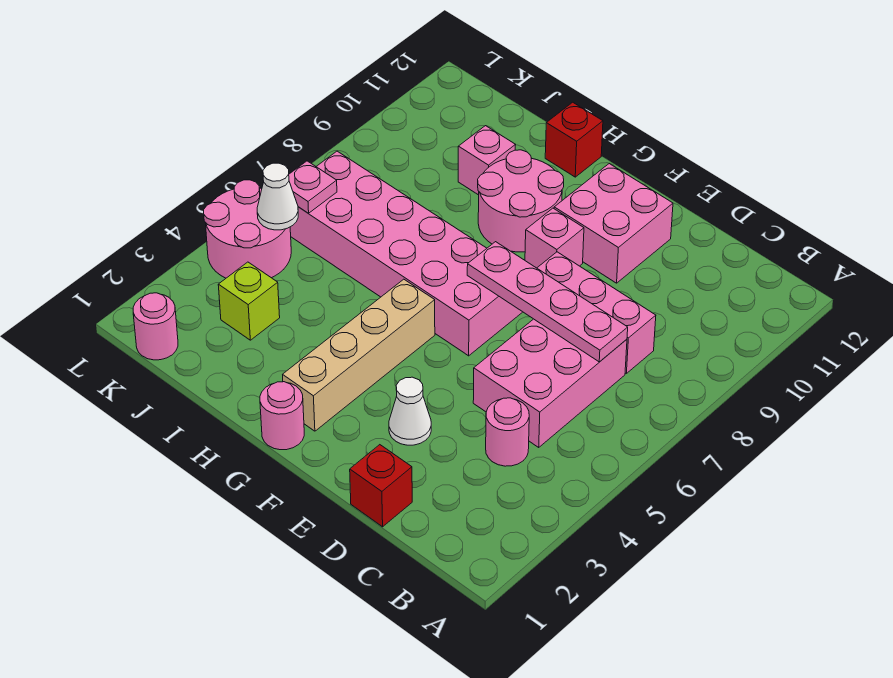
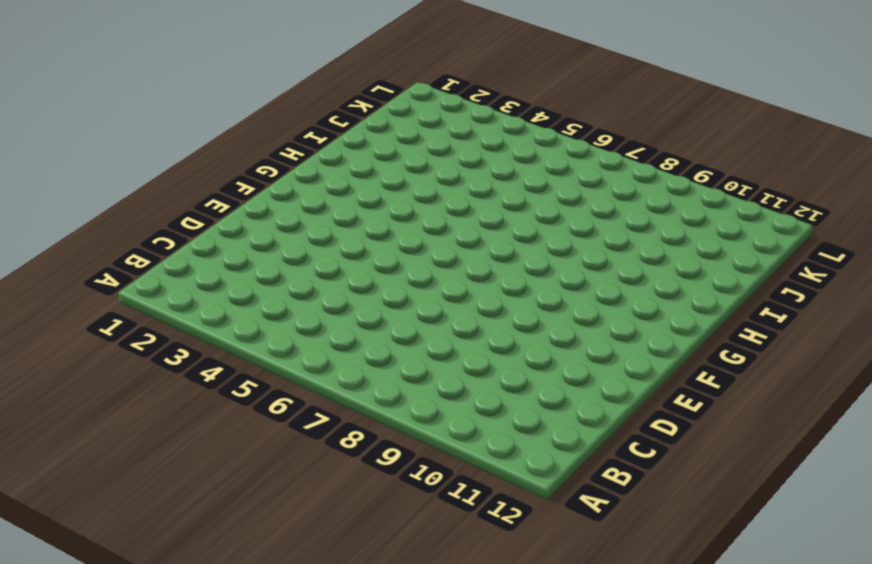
none -> pink round brick C4 level 1
none -> pink brick C5:D7 level 1
none -> pink brick C8:E8 level 1

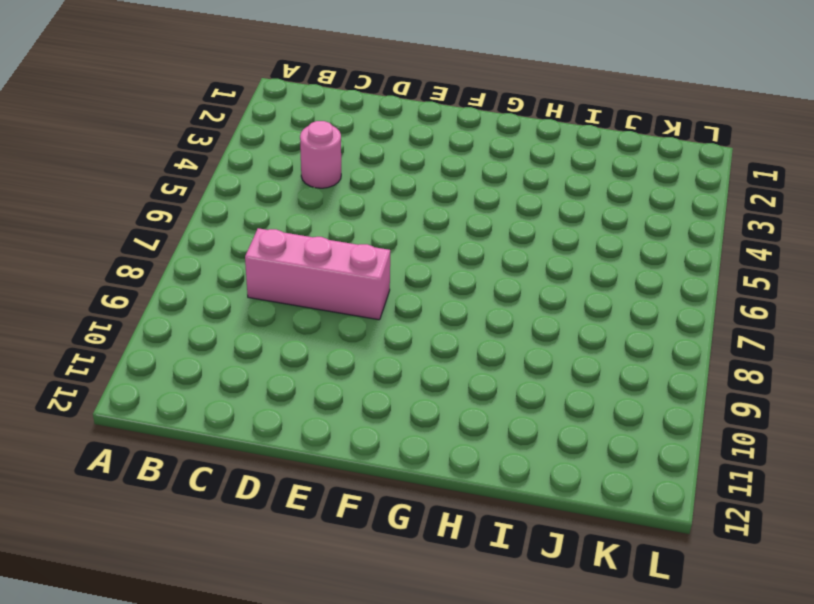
none -> pink brick C5:D7 level 1
none -> red brick D1 level 1
none -> white cone E3 level 1

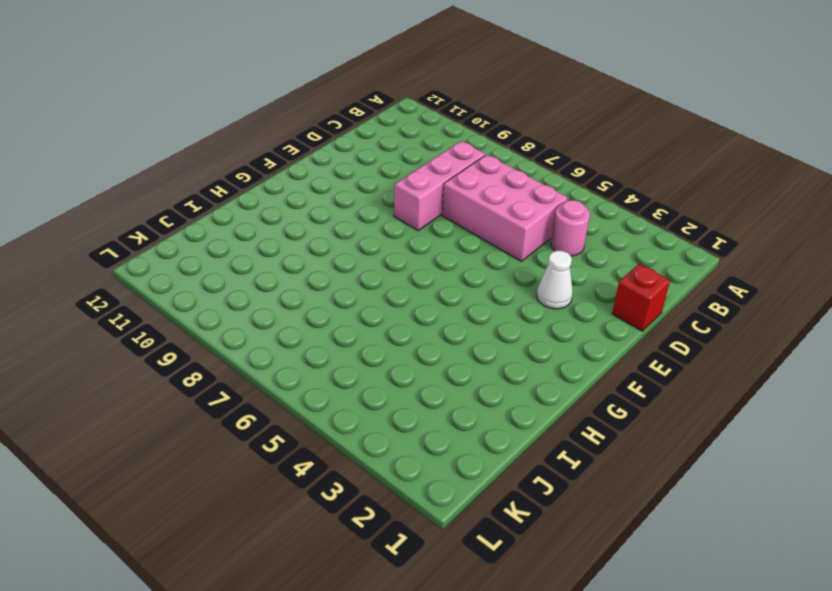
none -> pink brick E10:F11 level 1
none -> pink brick F6:K7 level 1
none -> pink brick F9 level 1

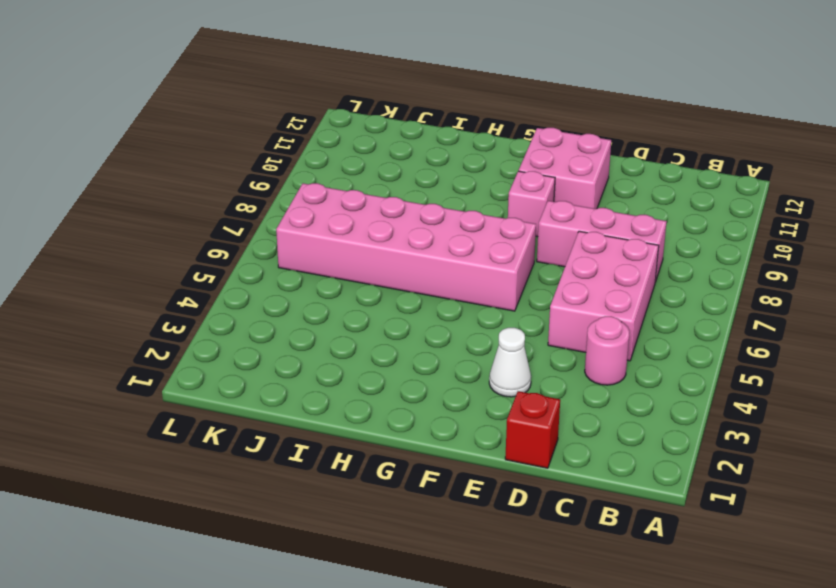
none -> pink round brick G1 level 1
none -> tan brick G2:G5 level 1
none -> pink round brick G9:H10 level 1

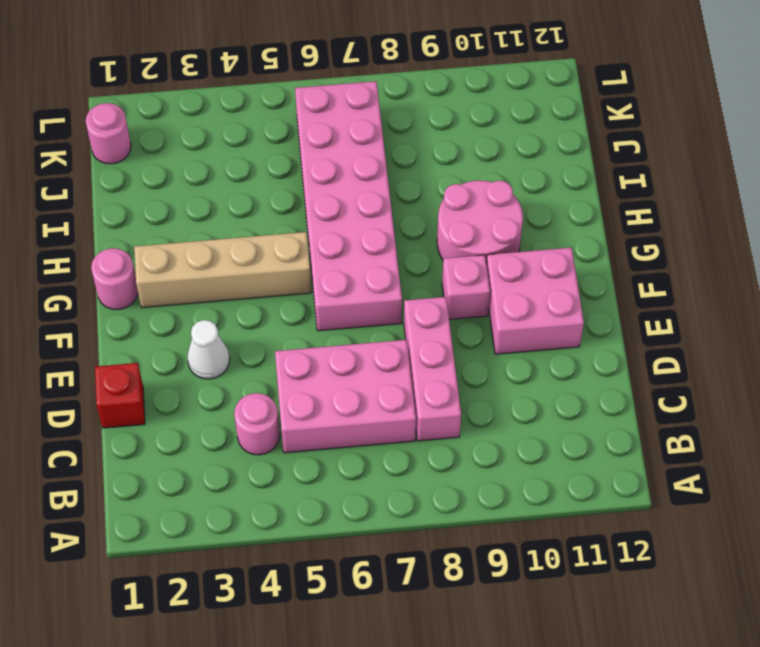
none -> red brick H12 level 1
none -> pink brick I10 level 1
none -> lime brick J3 level 1

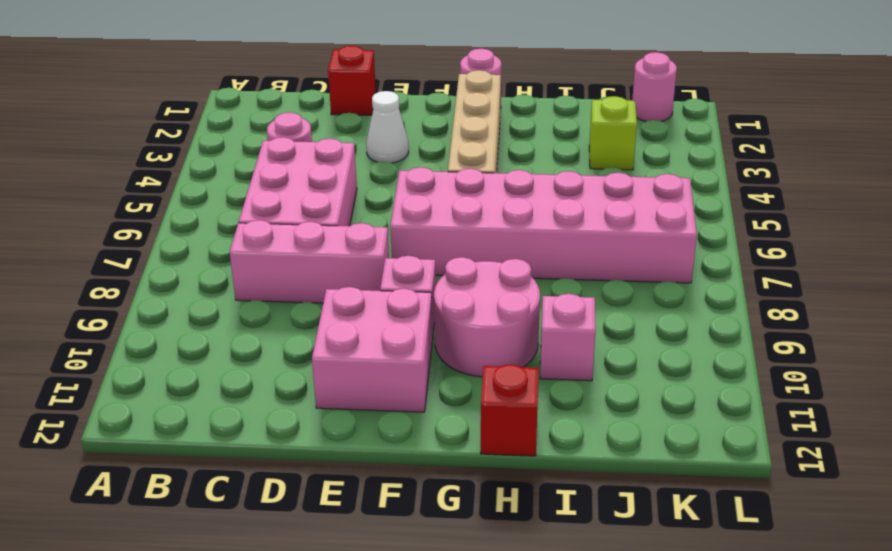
none -> pink round brick K4:L5 level 1
none -> pink plate C7:F7 level 2
none -> white cone K5 level 2

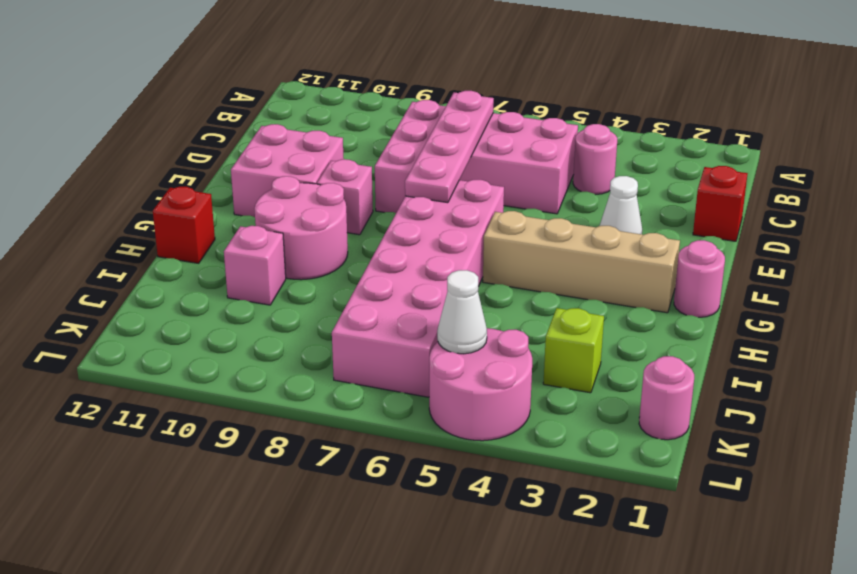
none -> pink plate K6 level 2

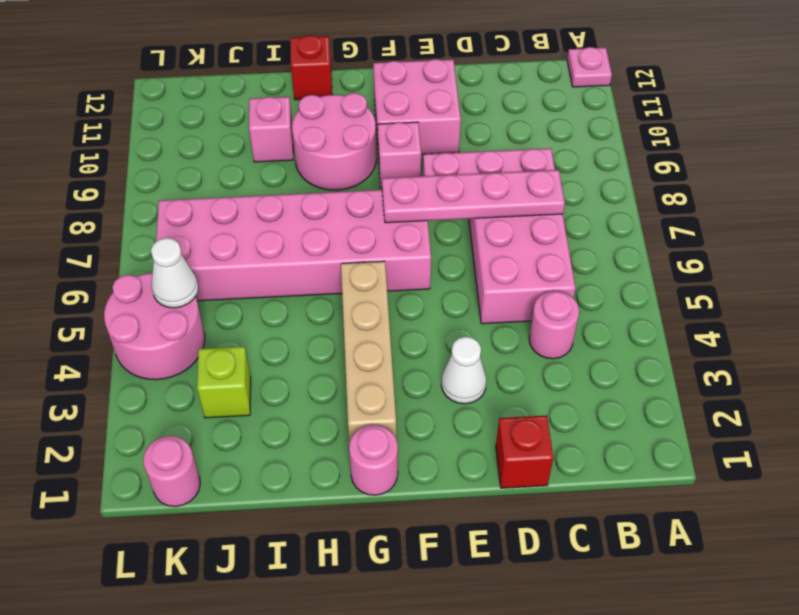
pink plate A12 level 1 -> pink plate K6 level 2

